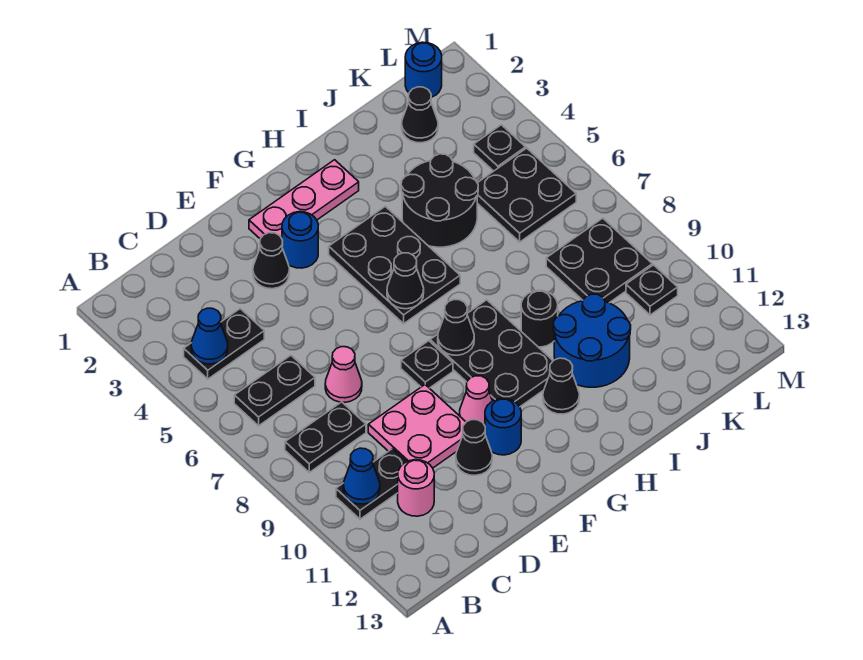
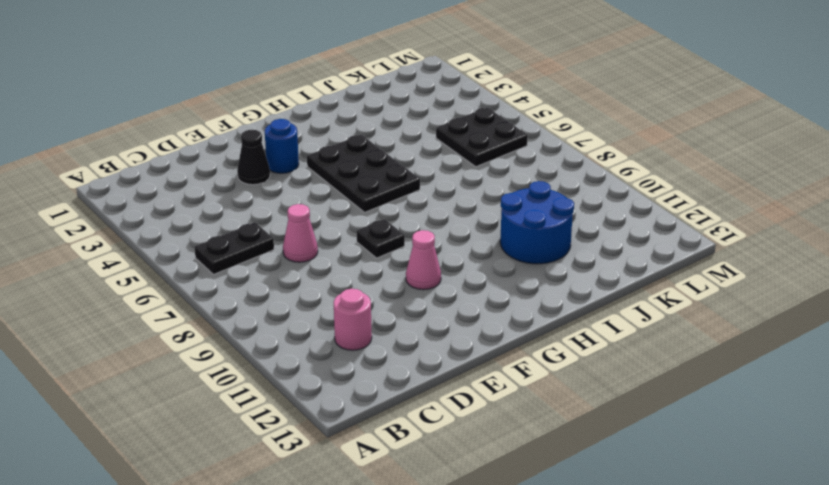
none -> black plate B4:C4 level 1
none -> black plate B8:C8 level 1
none -> black plate B10:C10 level 1
none -> pink plate D9:E10 level 1

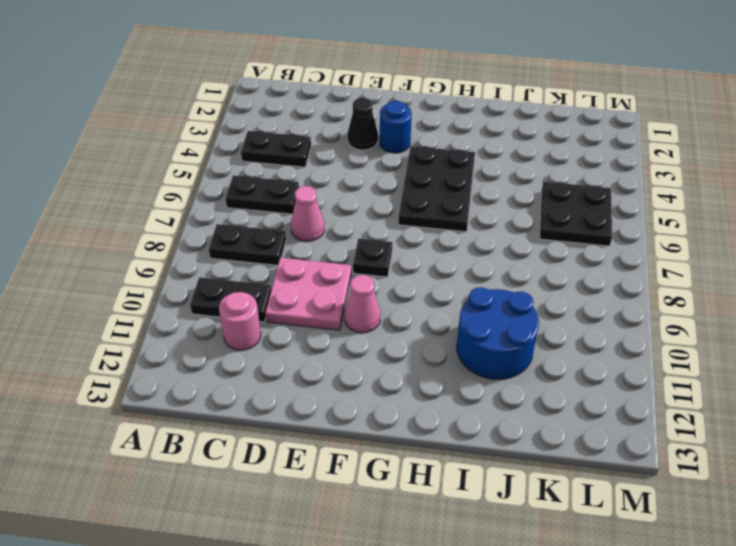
none -> black cone E11 level 1
none -> pink plate F2:H2 level 1
none -> blue round brick F11 level 1
none -> black plate G8:H10 level 1

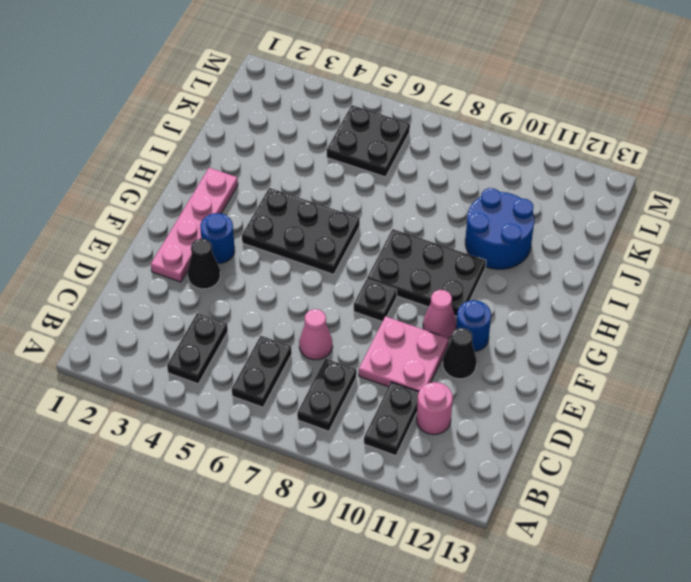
pink plate E2:H2 level 1 -> pink plate F2:H2 level 1
none -> black cone H11 level 1
none -> black round brick I4:J5 level 1
none -> black round brick I9 level 1
none -> black cone K2 level 1

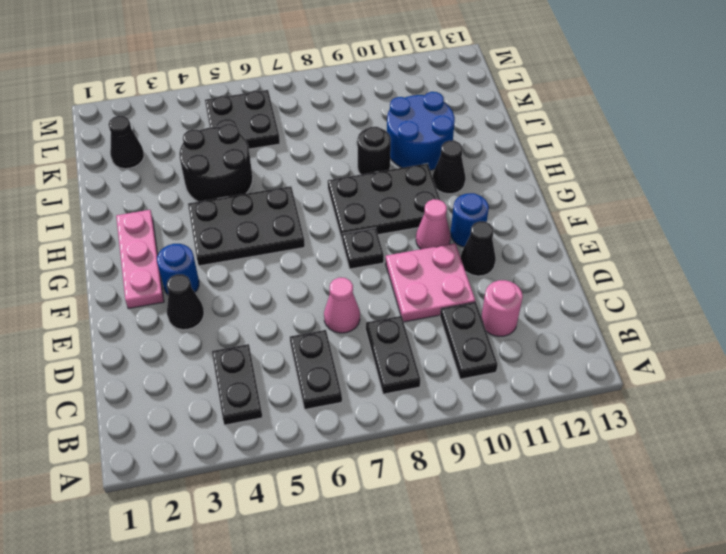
none -> black plate K8:L9 level 1
none -> blue round brick L1 level 1
none -> black plate L4 level 1
none -> black plate L10 level 1

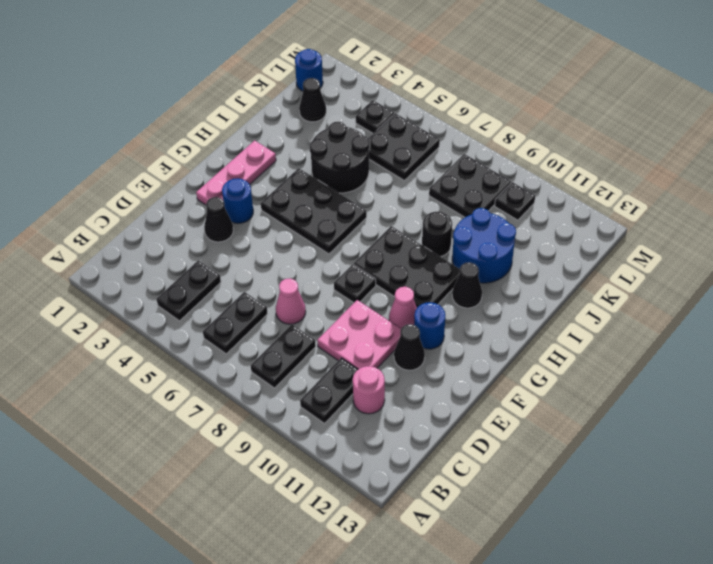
none -> blue cone B4 level 2
none -> blue cone B10 level 2
none -> black cone G6 level 2
none -> black cone G8 level 2

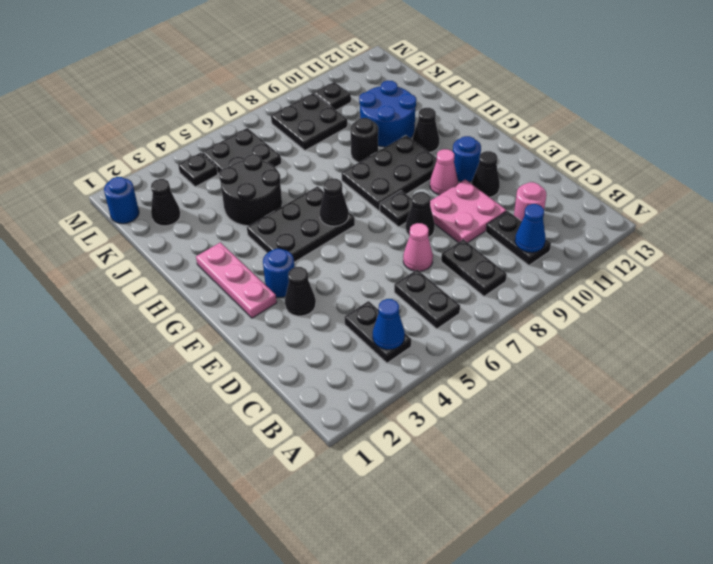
black cone E8 level 1 -> black cone G8 level 2

